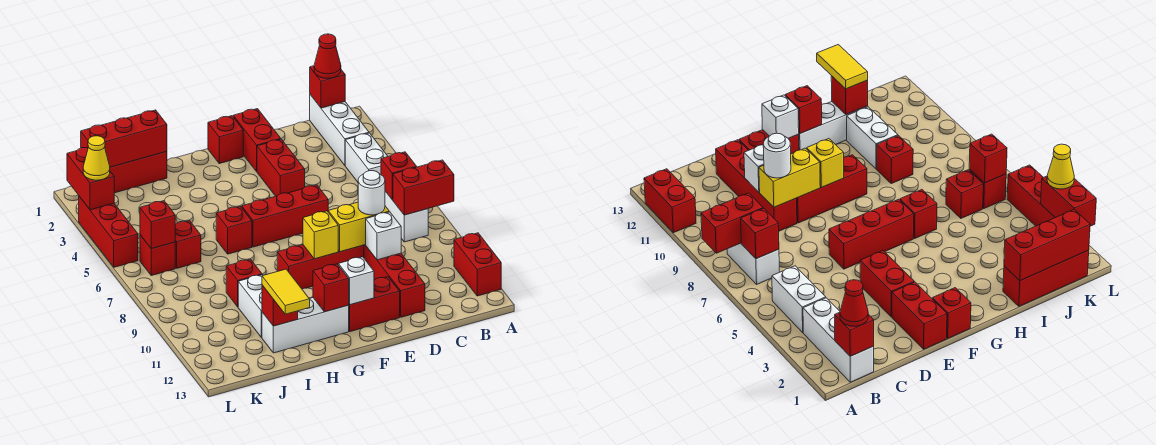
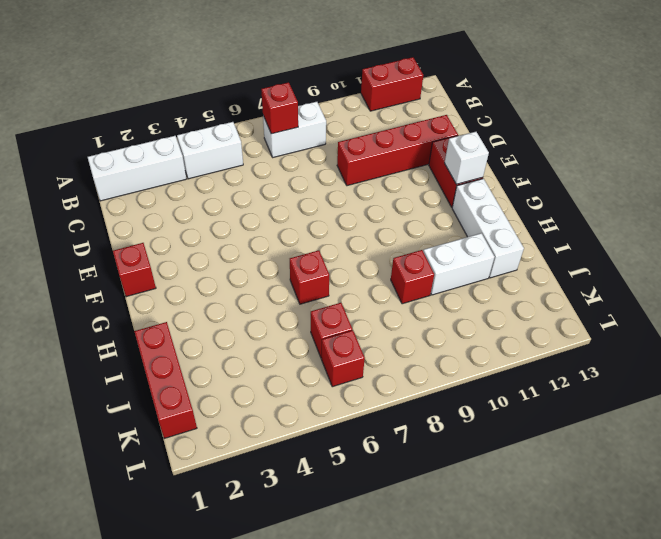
none -> red brick E1:E2 level 1
none -> red brick E3:E4 level 1
none -> red brick E6:G6 level 1
none -> red brick E9:G9 level 1

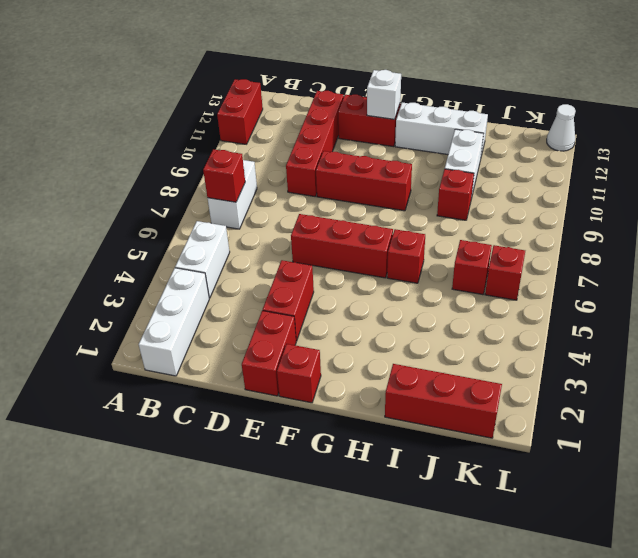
white cone L13 level 1 -> none
none -> red brick L3:L5 level 1
none -> red brick A8:B8 level 2
none -> red brick B1 level 2
none -> yellow brick D9:E9 level 2

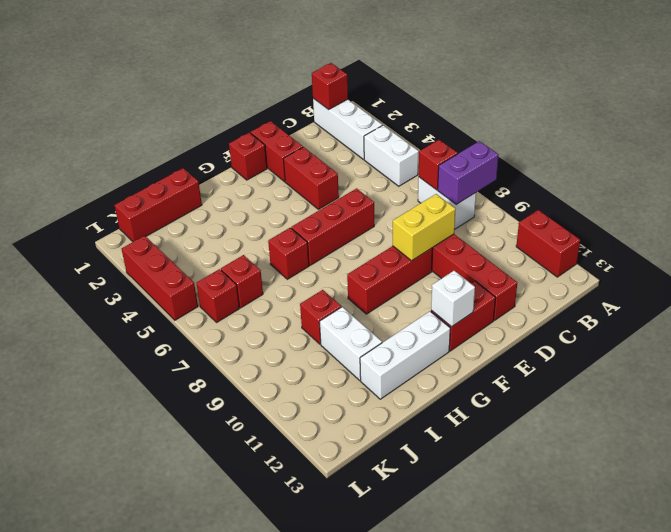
purple brick A8:B8 level 2 -> red brick A8:B8 level 2
none -> white brick D10 level 2
none -> yellow brick F9 level 2
none -> red brick G12 level 2
none -> red brick I1:K1 level 2

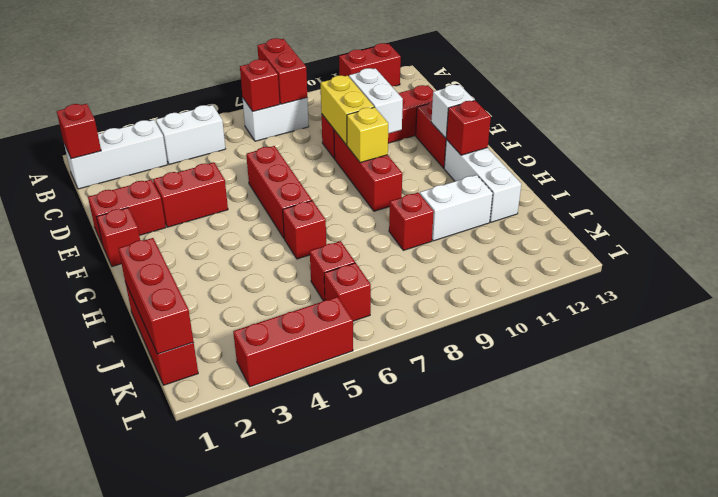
white brick D10:E10 level 2 -> white brick D10 level 2
none -> red brick I12 level 2
none -> red brick K6 level 2
none -> red brick L2:L3 level 2
none -> red cone B1 level 3

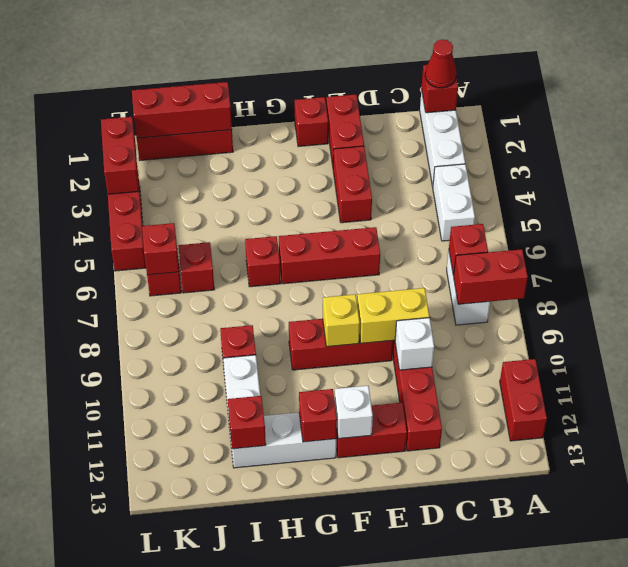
none -> white round brick D9 level 3
none -> yellow tile I12:I13 level 3
none -> yellow cone L3 level 3

